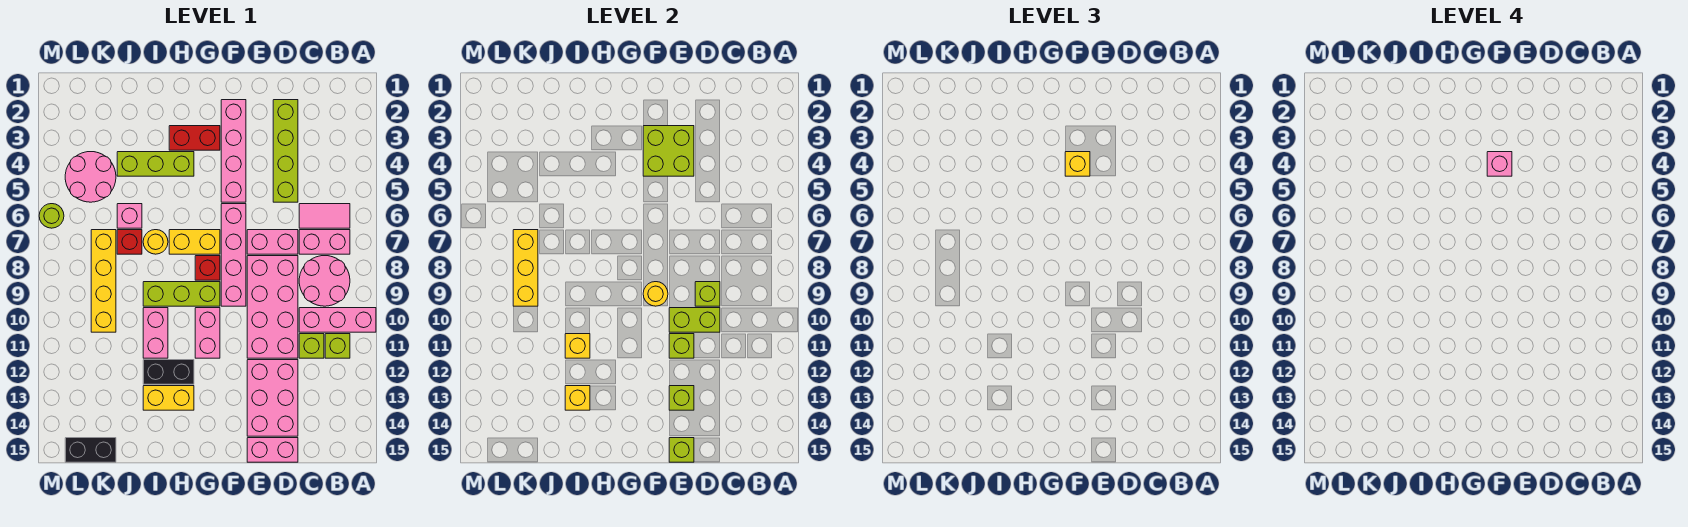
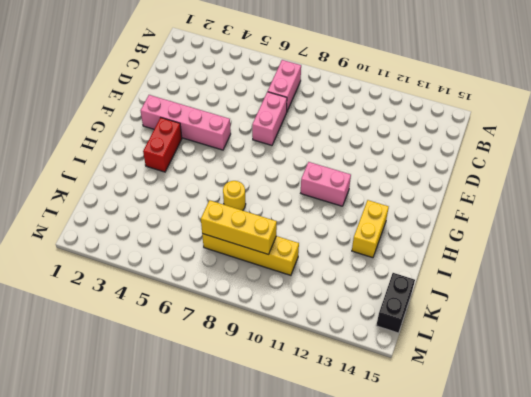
none -> pink brick A10:C10 level 1
none -> pink tile B6:C6 level 1
none -> pink round brick B8:C9 level 1
none -> lime brick B11 level 1

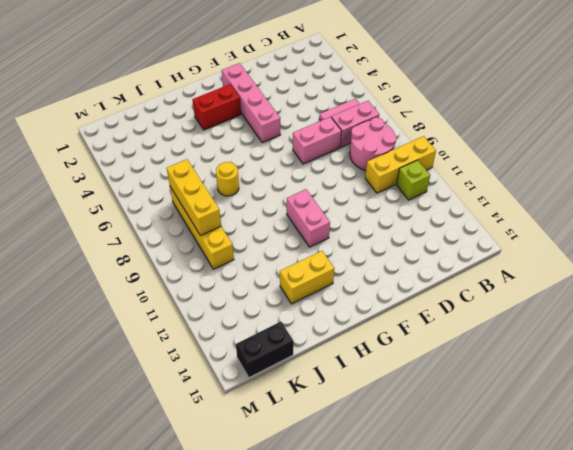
yellow brick A10:C10 level 1 -> pink brick A10:C10 level 1
none -> lime brick C11 level 1
none -> lime brick D2:D5 level 1
none -> pink brick D8:E11 level 1
none -> pink brick D12:E14 level 1

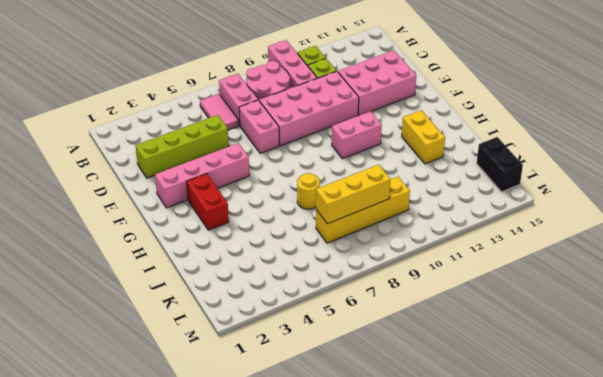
none -> pink brick D15:E15 level 1
none -> pink brick F6:F9 level 1
none -> yellow brick G7:H7 level 1
none -> red brick G8 level 1

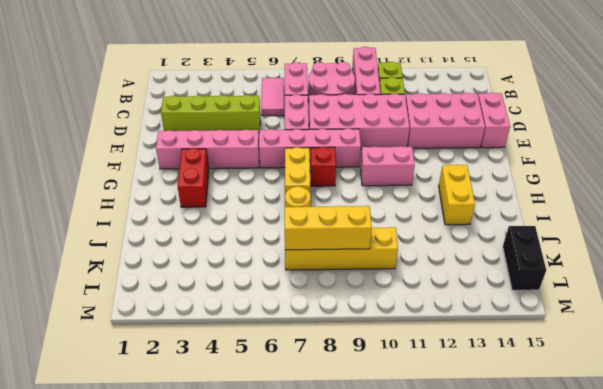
none -> lime brick G9:I9 level 1
none -> lime brick H4:J4 level 1
none -> black brick H12:I12 level 1
none -> pink brick I10:I11 level 1

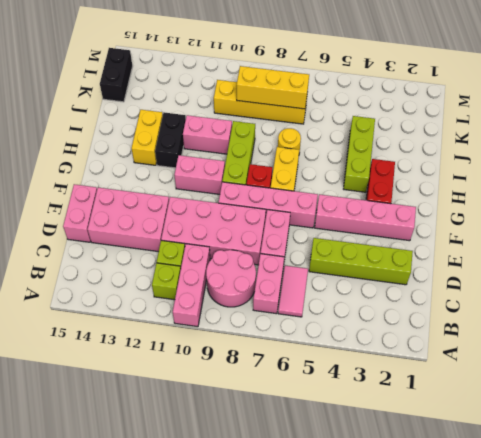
none -> pink brick J6 level 1
none -> red brick J7 level 1
none -> pink round brick K4:L5 level 1
none -> lime round brick M6 level 1

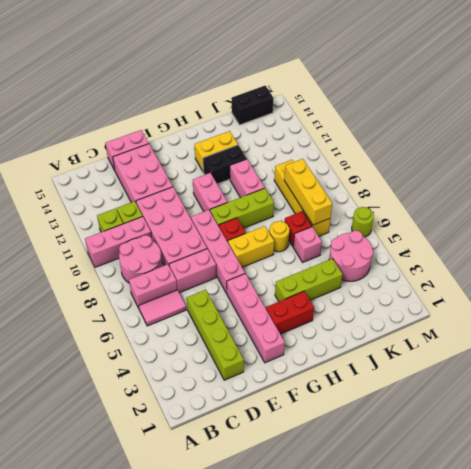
none -> lime brick D9 level 2
none -> lime brick D10:E10 level 2
none -> lime brick E3:F4 level 2
none -> lime brick E11 level 2

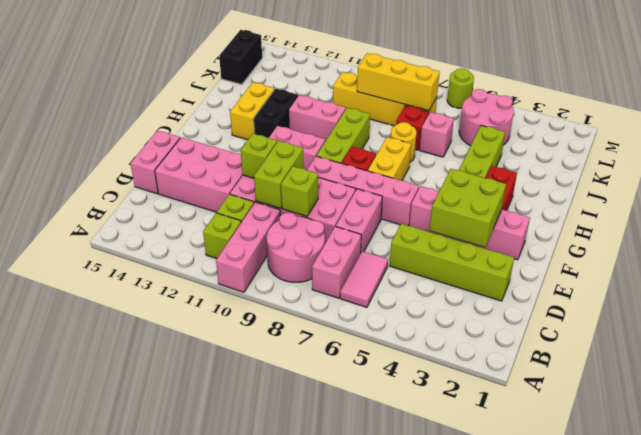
none -> lime brick E13 level 2
none -> lime brick E15 level 2
none -> yellow round brick F9 level 2
none -> yellow brick I11 level 2

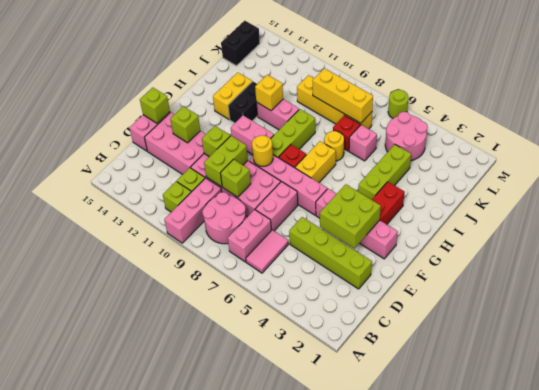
none -> yellow brick I13 level 2
none -> yellow brick F4 level 3
none -> pink brick F4 level 4

